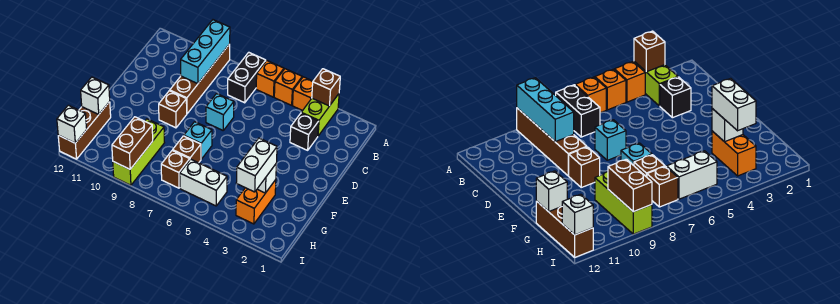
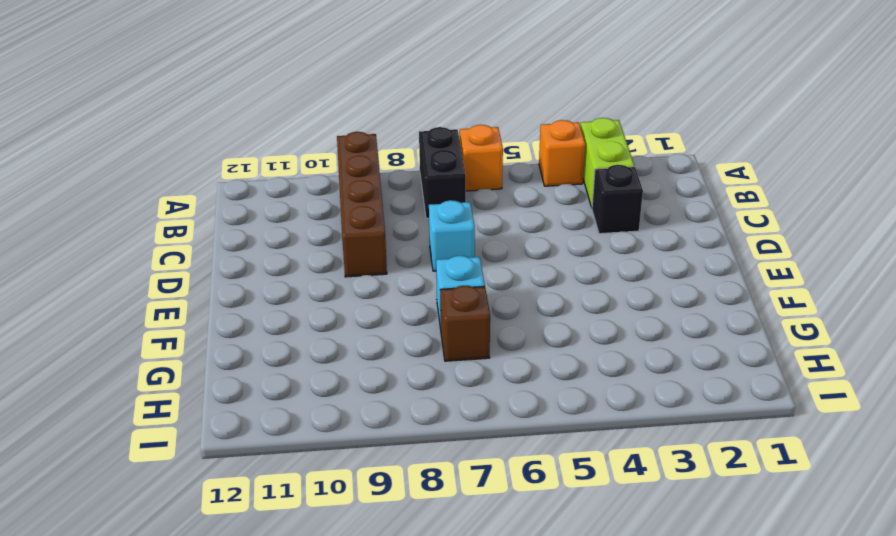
none -> orange brick A5 level 1
none -> brown brick E9 level 1
none -> orange brick G3:H3 level 1

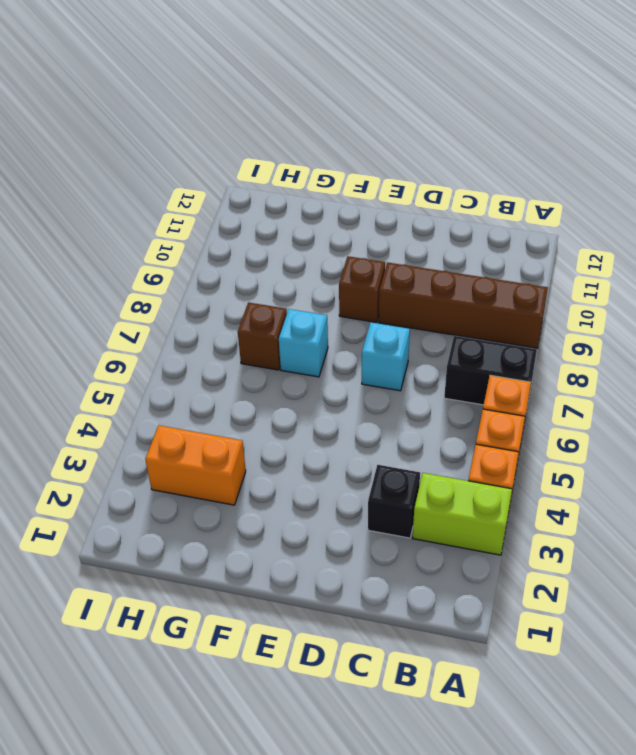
none -> lime brick G9:I9 level 1
none -> brown brick G12:I12 level 1
none -> white brick H5:H6 level 1

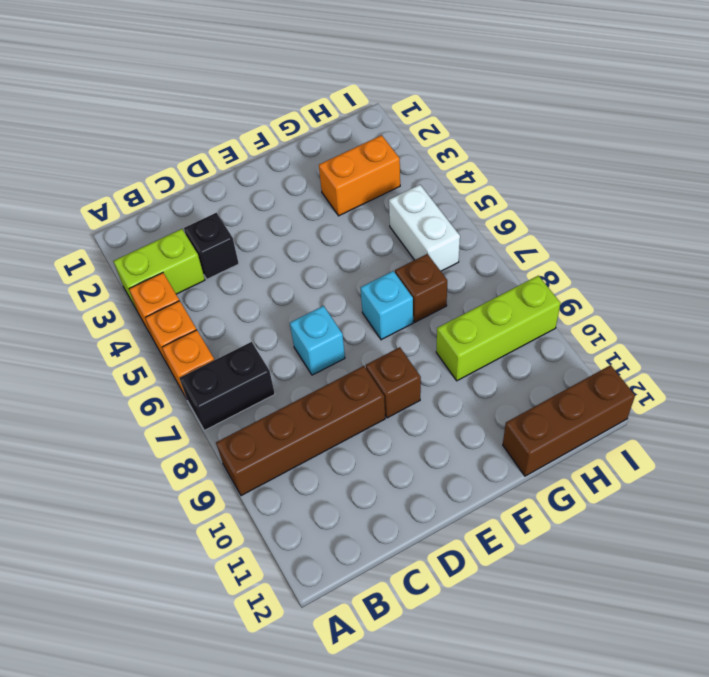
none -> brown brick H7 level 1
none -> brown brick A3 level 2
none -> cyan brick A9:C9 level 2

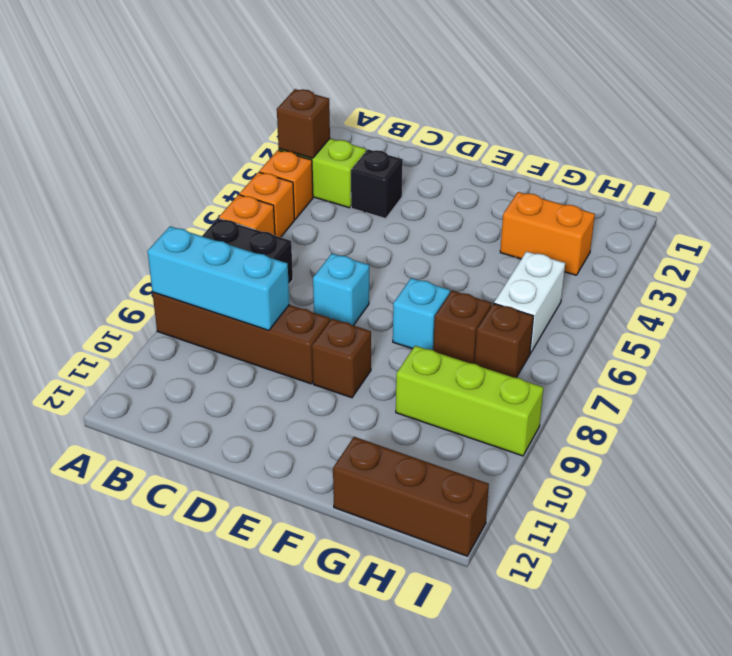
none -> white brick G3 level 2
none -> white brick G12 level 2
none -> brown brick H9:I9 level 2

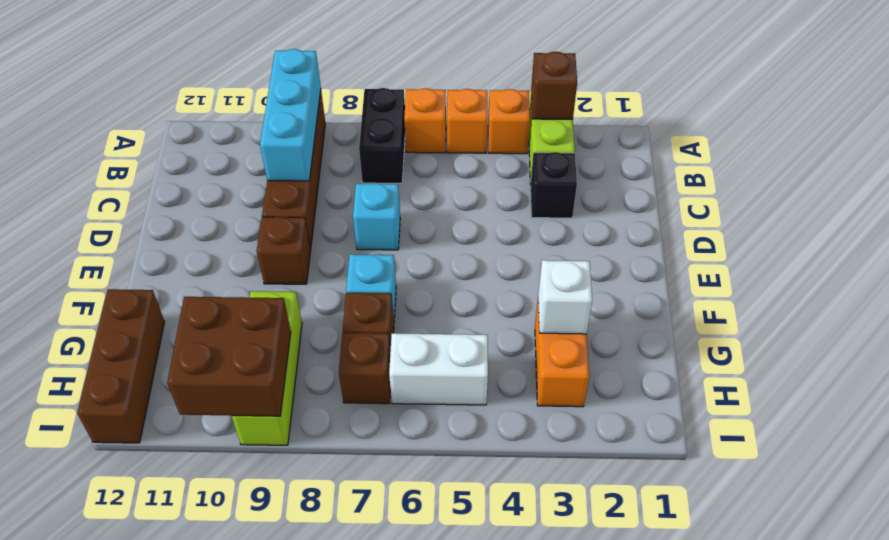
brown brick H9:I10 level 2 -> brown brick H9:I9 level 2
none -> white brick G12 level 2
none -> white brick I12 level 2
none -> white brick G3:H3 level 3

